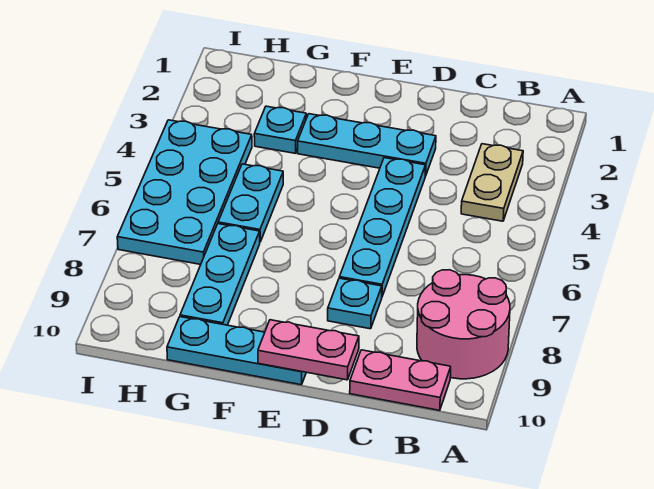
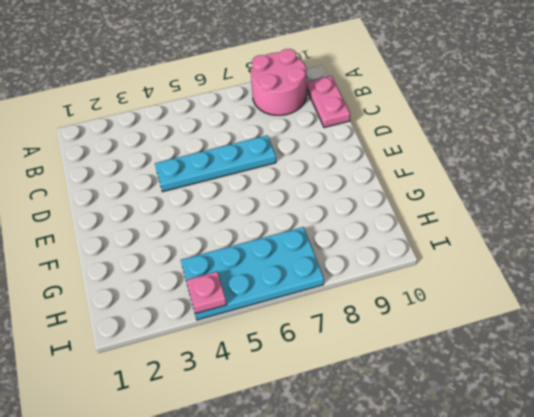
pink plate I4 level 2 -> none
none -> tan plate B3:B4 level 1
none -> cyan plate D3:F3 level 1
none -> cyan plate D8 level 1

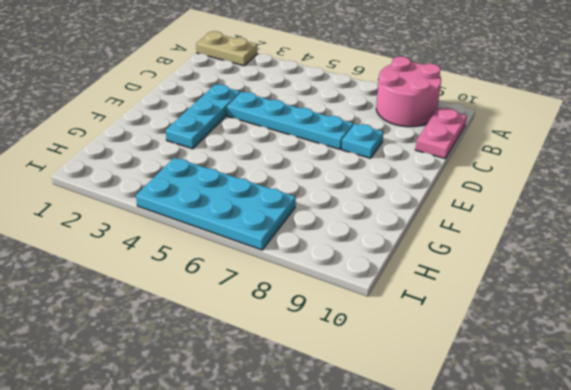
tan plate A1:A2 level 1 -> tan plate B3:B4 level 1
none -> cyan plate E10:G10 level 1
none -> cyan plate G3 level 1
none -> cyan plate G5:G6 level 1

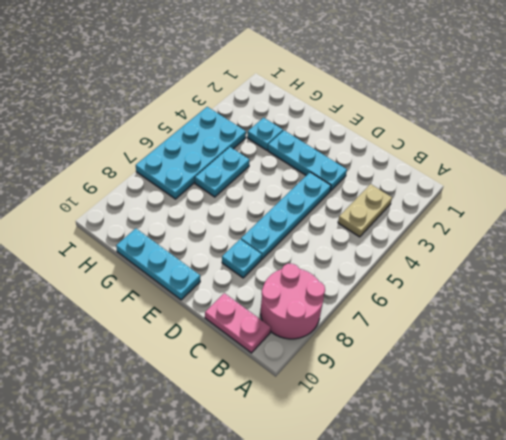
none -> cyan plate G7:G9 level 1
none -> pink plate D10:E10 level 2

